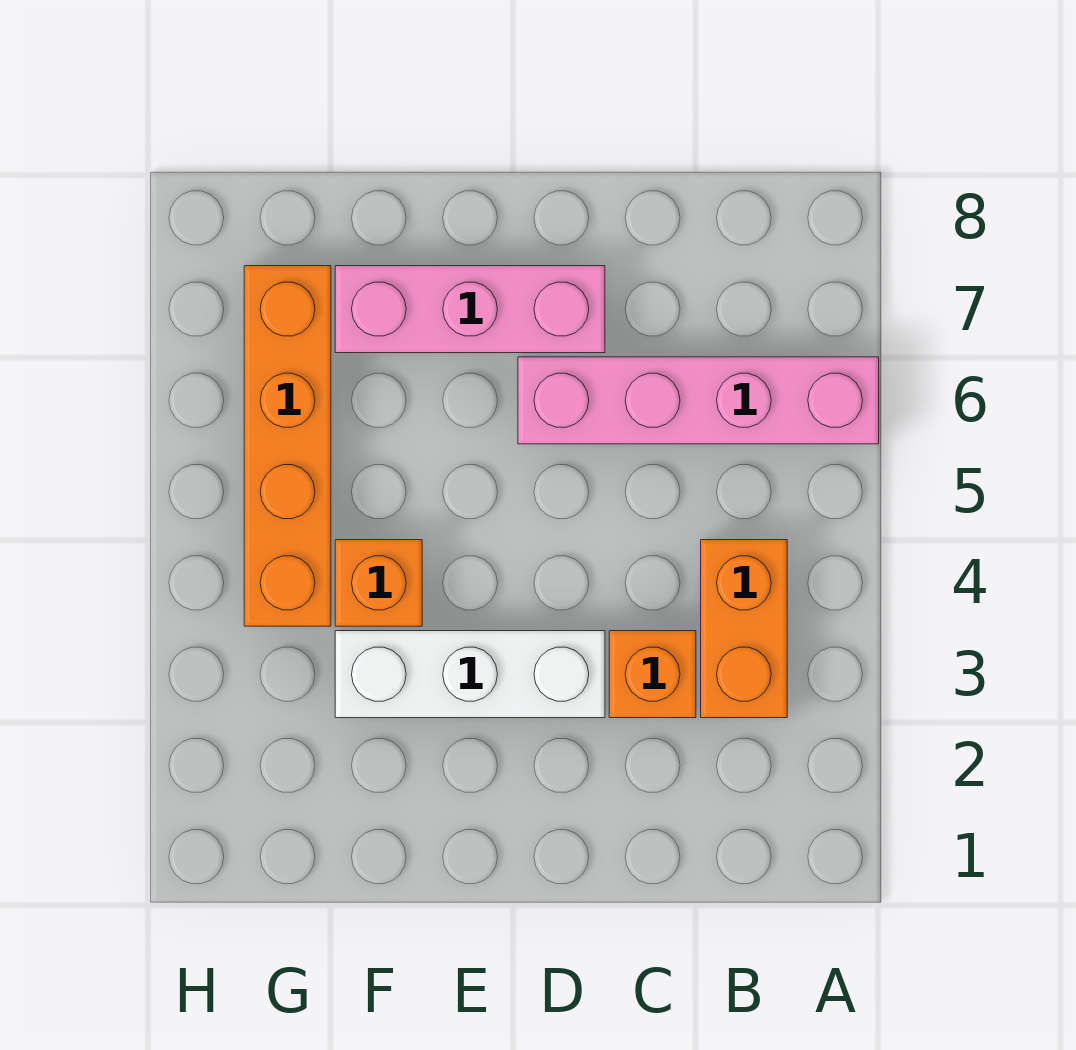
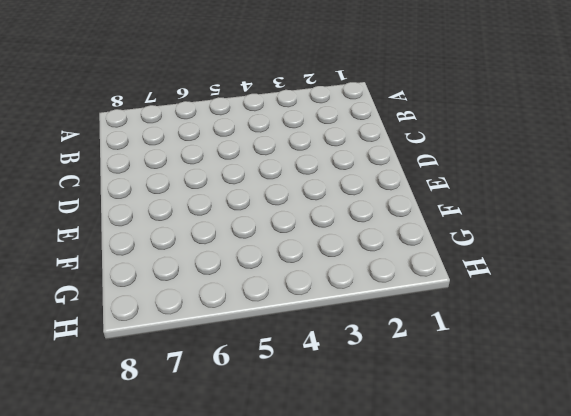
none -> pink brick A6:D6 level 1
none -> orange brick B3:B4 level 1

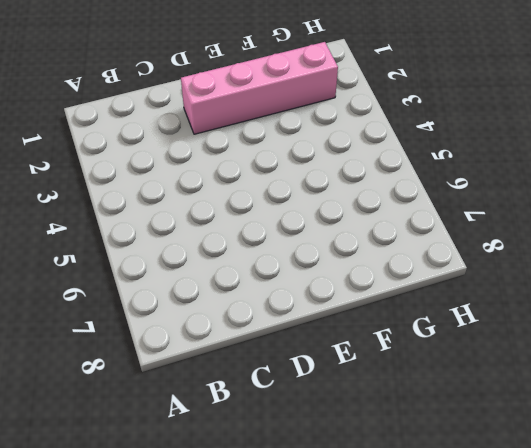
pink brick D2:G2 level 1 -> pink brick A6:D6 level 1
none -> orange brick B3:B4 level 1
none -> orange brick C3 level 1

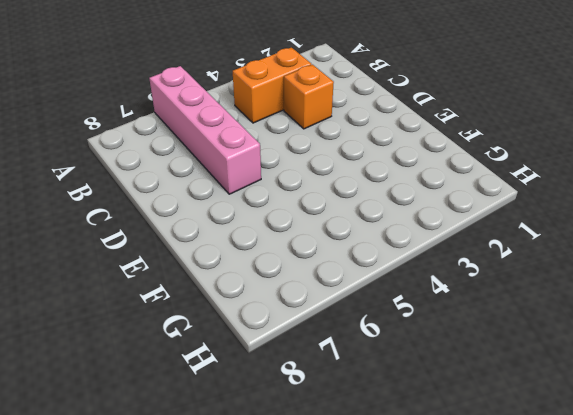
none -> white brick D3:F3 level 1
none -> pink brick D7:F7 level 1

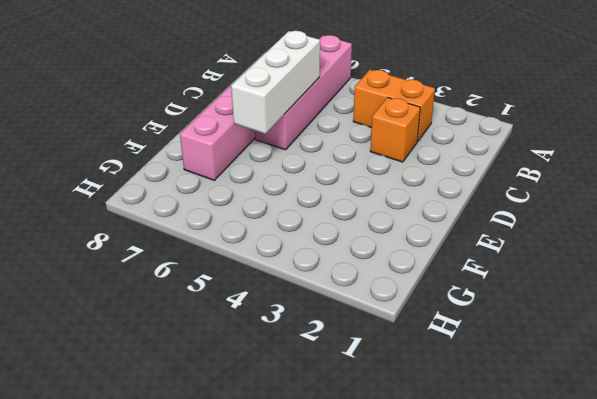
white brick C6:E6 level 2 -> white brick D3:F3 level 1
none -> orange brick F4 level 1
none -> orange brick G4:G7 level 1

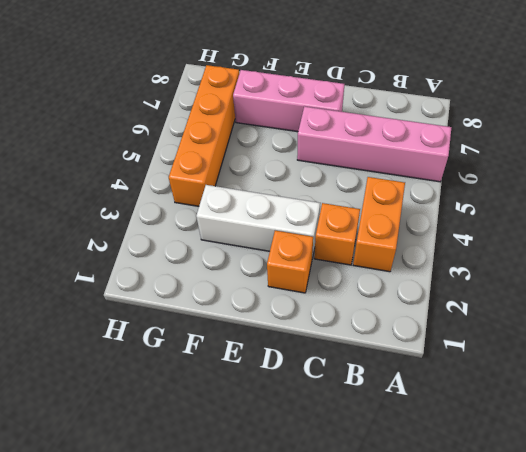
orange brick D2 level 1 -> orange brick F4 level 1

